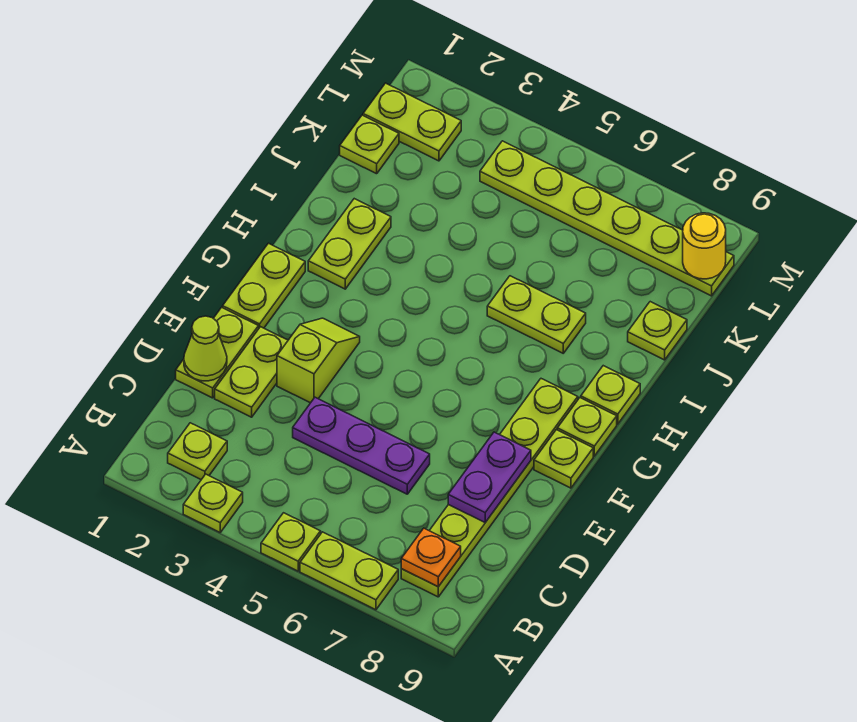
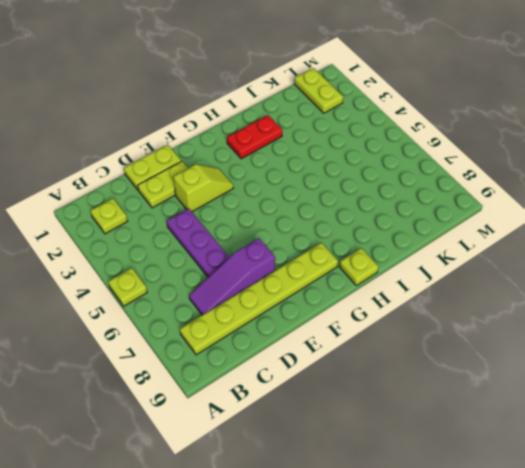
purple slope C7:E7 level 1 top E -> none
red plate H2:I2 level 1 -> lime plate H2:I2 level 1
none -> lime plate A3 level 1
none -> lime plate A6:A7 level 1
none -> lime plate F1:G1 level 1

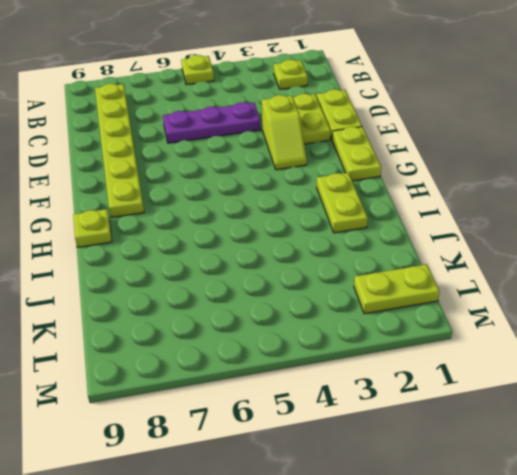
none -> lime plate A3 level 1
none -> lime plate A6:A7 level 1
none -> lime plate F9 level 1

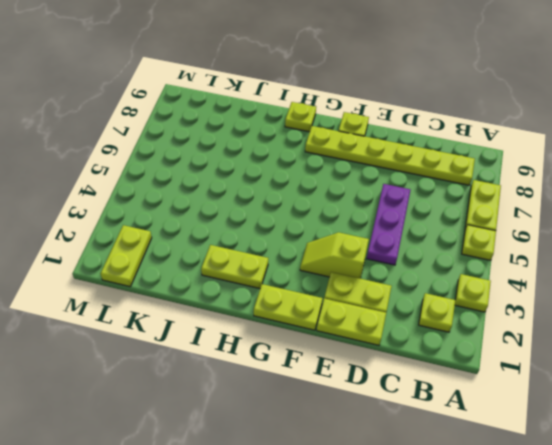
none -> lime plate G9 level 1
none -> lime plate I6:I7 level 1
none -> lime plate J9 level 1

